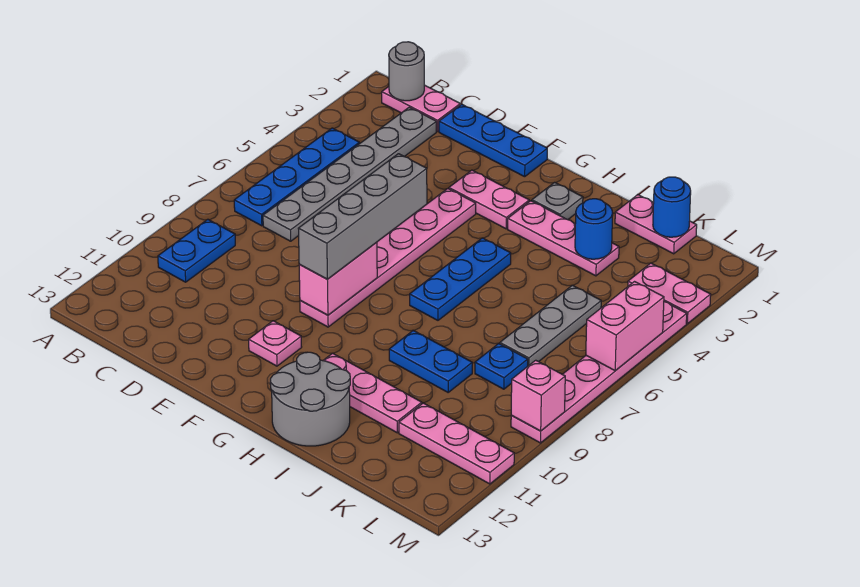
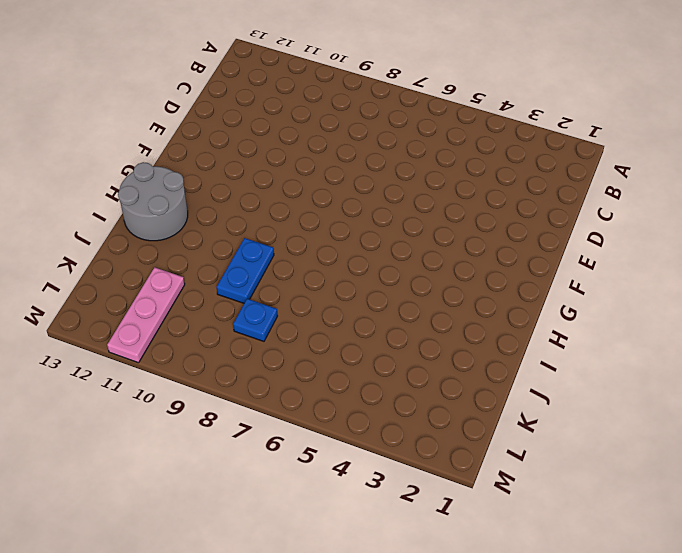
none -> pink plate B1:C1 level 1
none -> blue plate B4:B7 level 1
none -> blue plate B9:B10 level 1

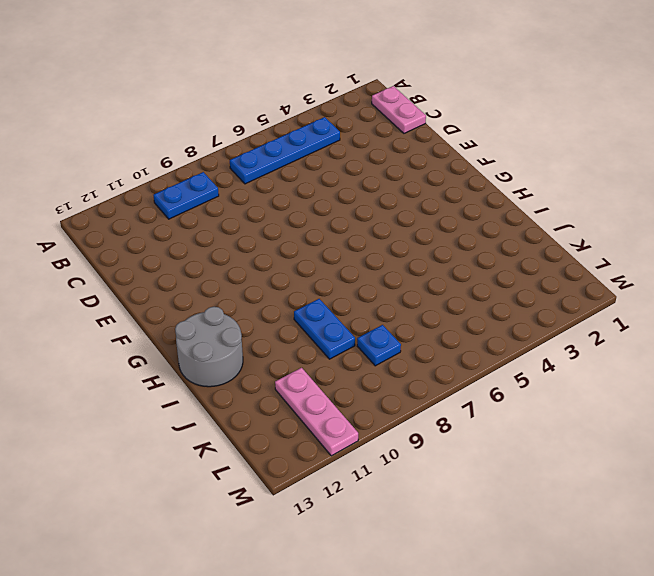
none -> grey plate C2:C7 level 1
none -> blue plate D1:F1 level 1
none -> pink plate F3:G3 level 1

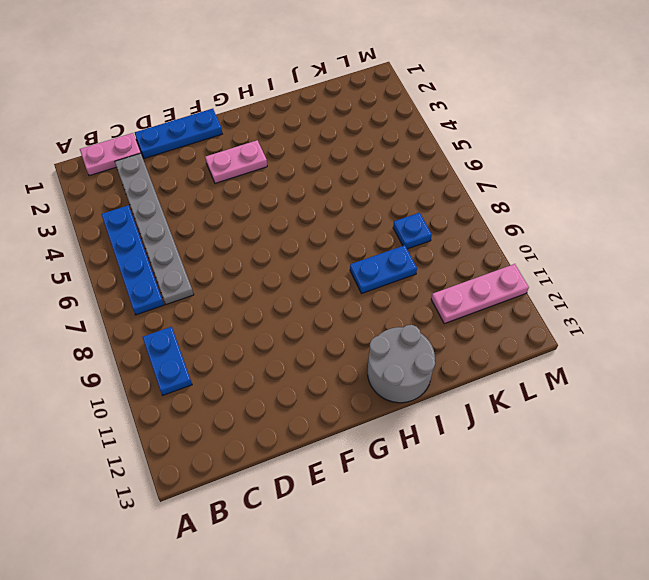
none -> pink plate F4:F9 level 1
none -> pink plate F11 level 1
none -> grey plate H2 level 1

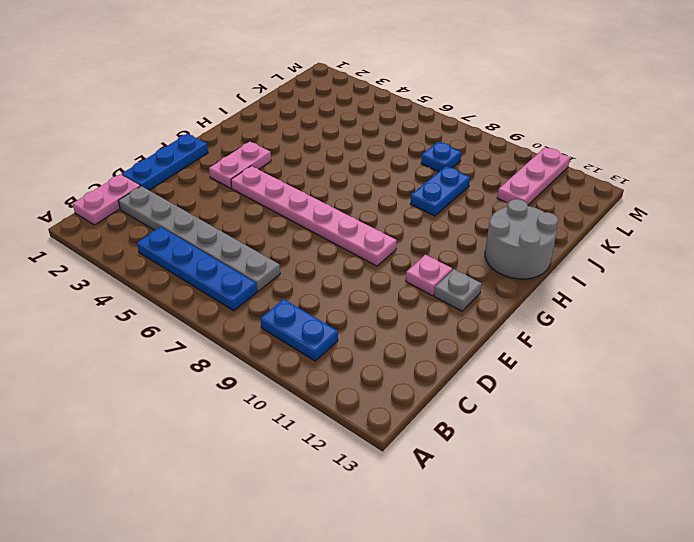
grey plate F12 level 1 -> grey plate H2 level 1
none -> pink plate H3:J3 level 1
none -> blue plate H5:H7 level 1
none -> pink plate H11:J11 level 1

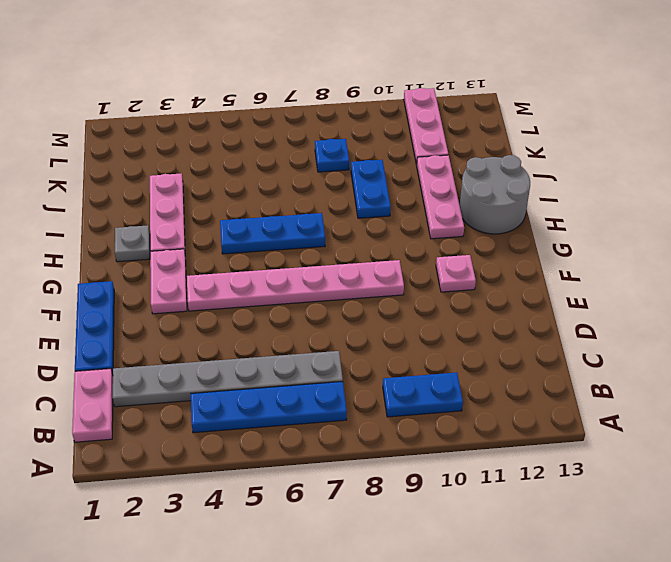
none -> pink plate J1:K1 level 1
none -> grey plate K5:K7 level 1
none -> pink plate L3:M3 level 1

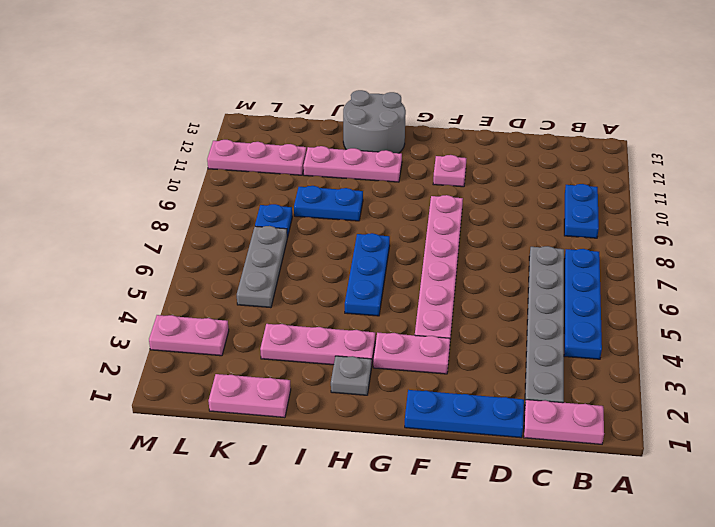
none -> pink plate M4:M9 level 1
none -> grey round brick B1 level 2
none -> pink brick F8:F9 level 2

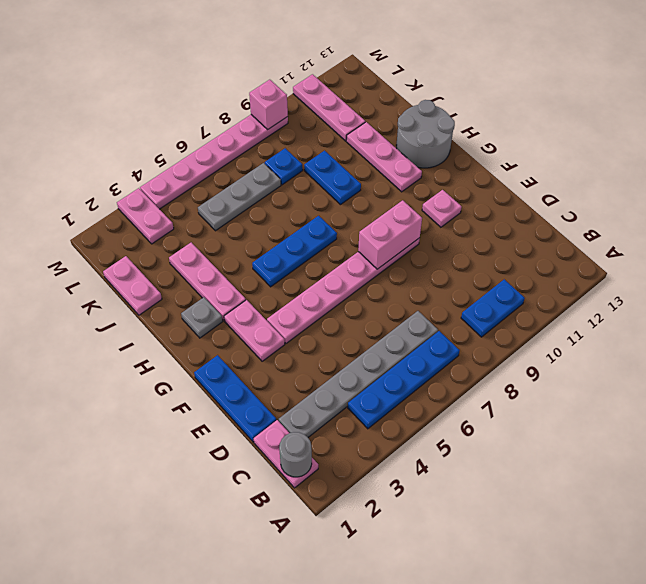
none -> blue round brick J3 level 2
none -> blue round brick K1 level 2
none -> pink brick M5:M6 level 2

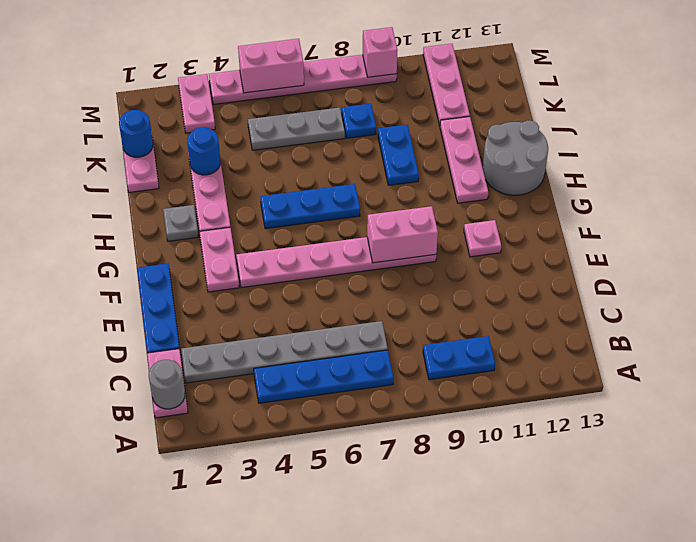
none -> grey brick F6:F9 level 3

